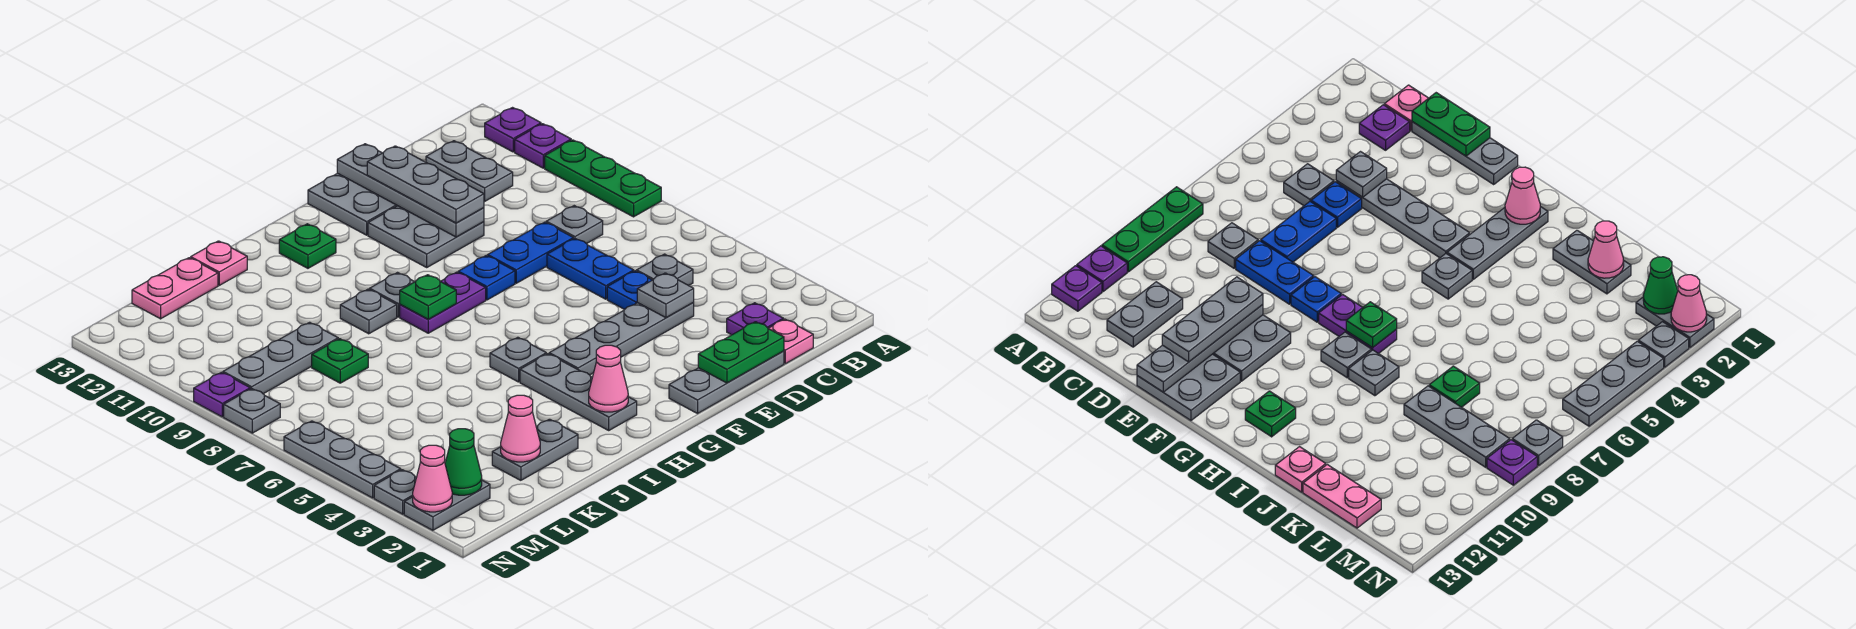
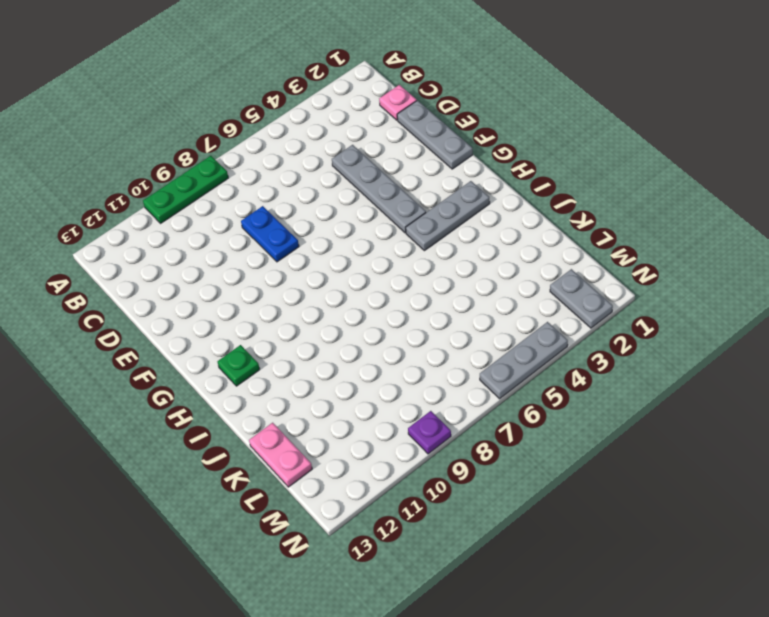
none -> purple plate A11 level 1
none -> purple plate A12 level 1
none -> purple plate C2 level 1
none -> grey plate C5 level 1

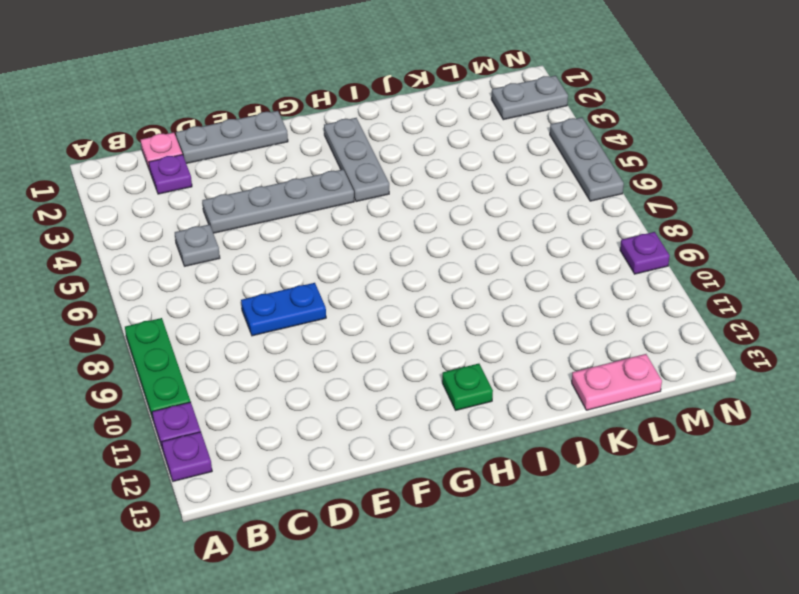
none -> grey plate C8 level 1
none -> grey plate C11:C12 level 1
none -> blue plate D5 level 1
none -> blue plate D6:D7 level 1

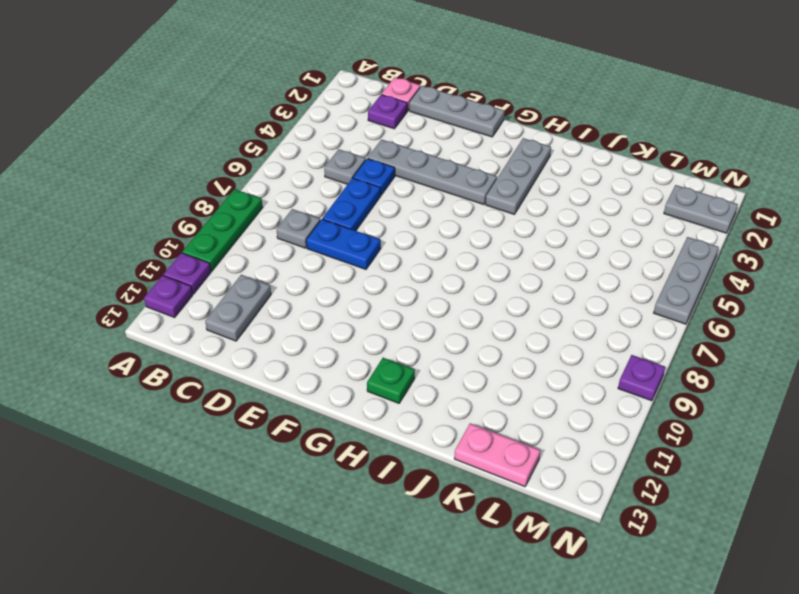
none -> grey plate E10:F11 level 1
none -> grey plate E12:F13 level 1
none -> blue plate F8 level 1
none -> purple plate G8:H8 level 1

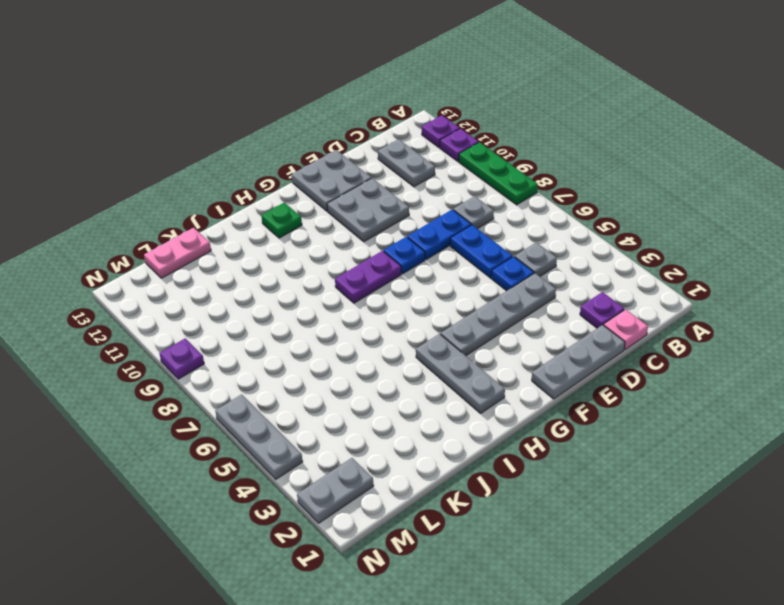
none -> grey plate H5 level 1
none -> grey plate H9 level 1
none -> grey plate I9 level 1
none -> grey plate J2:K2 level 1

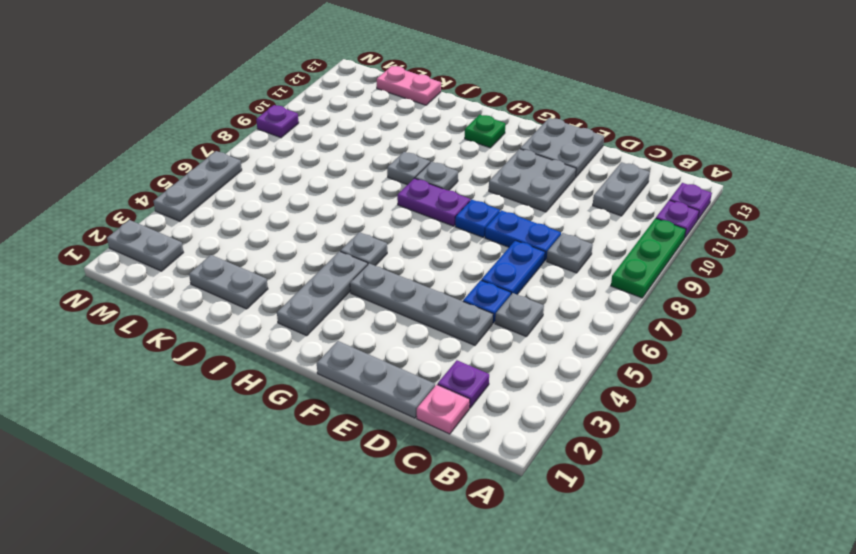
none -> pink plate J13 level 1
none -> green plate K8 level 1
none -> grey plate K9:M9 level 1
none -> grey plate N3 level 1

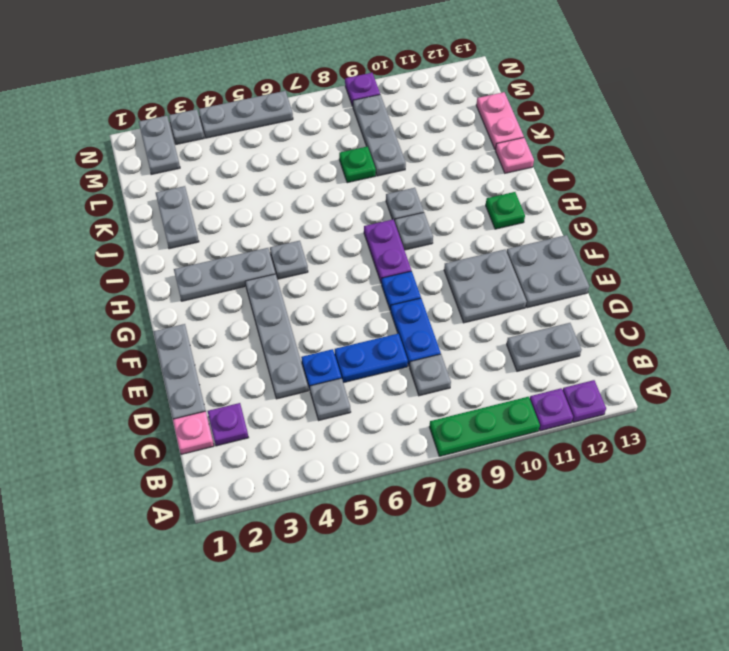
none -> grey plate N8 level 1
none -> green plate D1:E1 level 2
none -> grey plate D4 level 2
none -> grey plate E10:E13 level 2

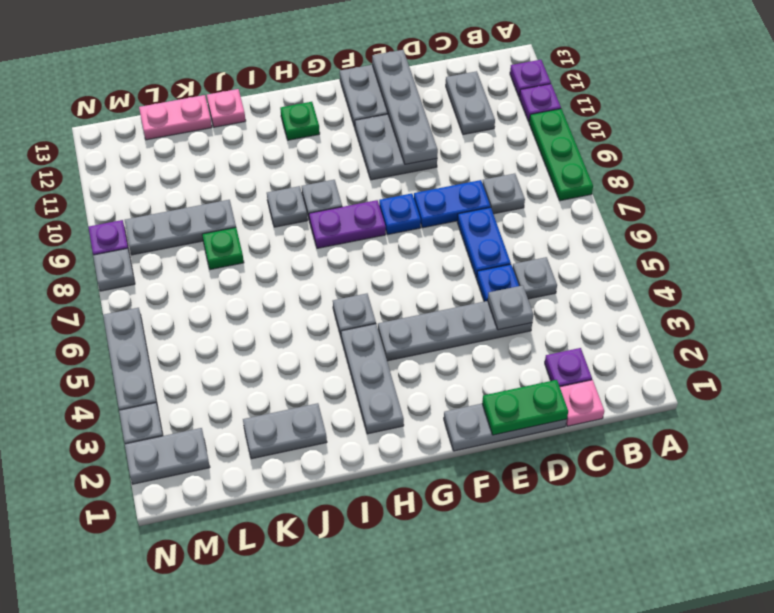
none -> pink cone H2 level 2
none -> green plate H8 level 2
none -> pink cone K2 level 2
none -> green cone M2 level 2

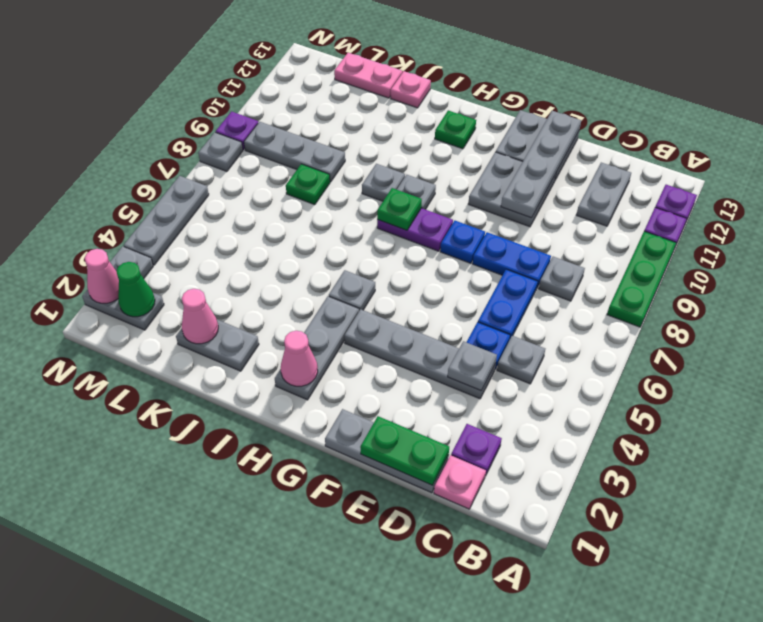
none -> grey plate E10:E12 level 3

